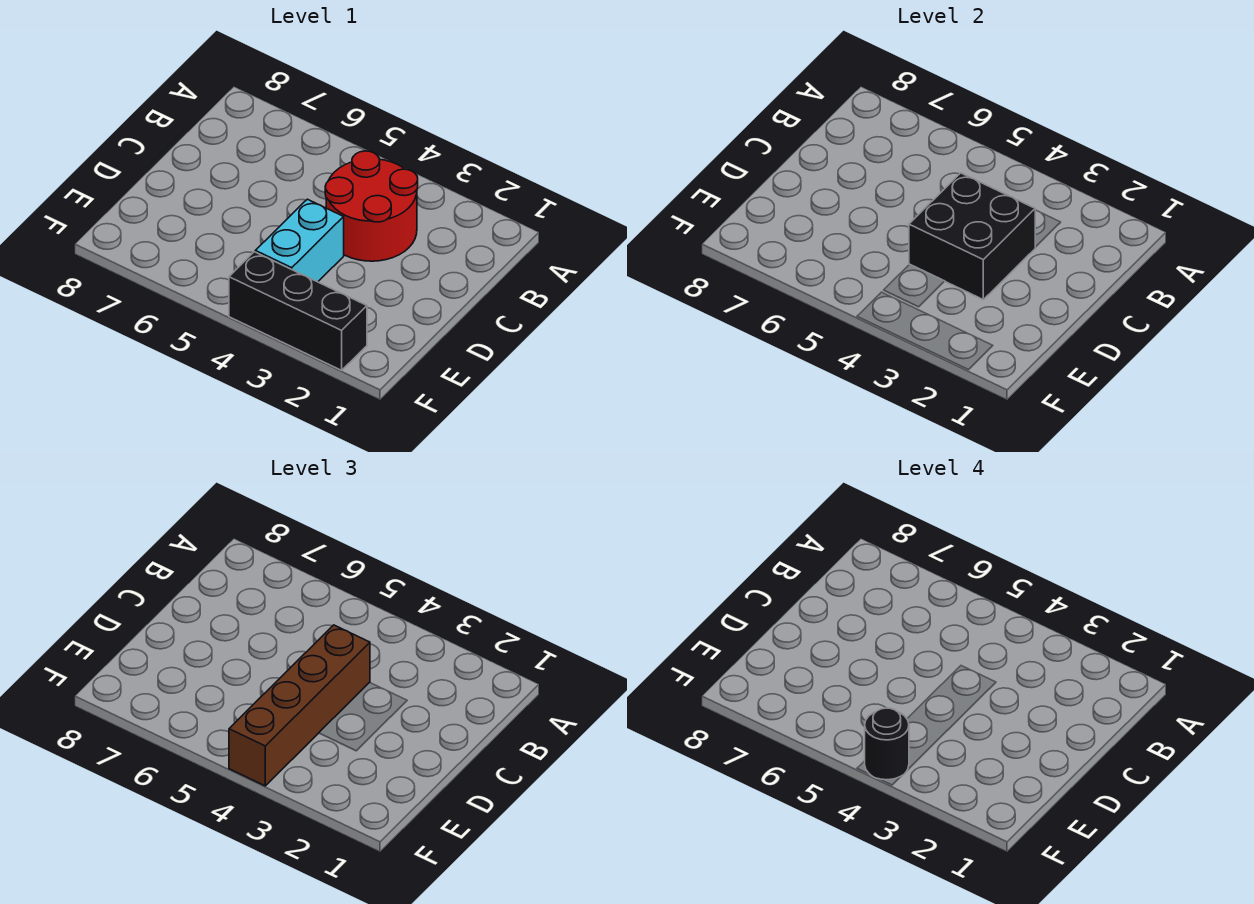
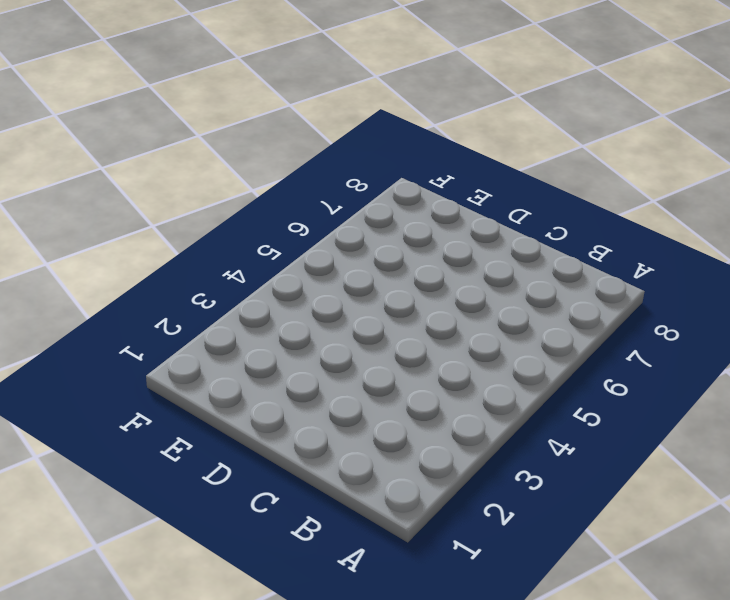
none -> red round brick B3:C4 level 1
none -> cyan brick D4:E4 level 1

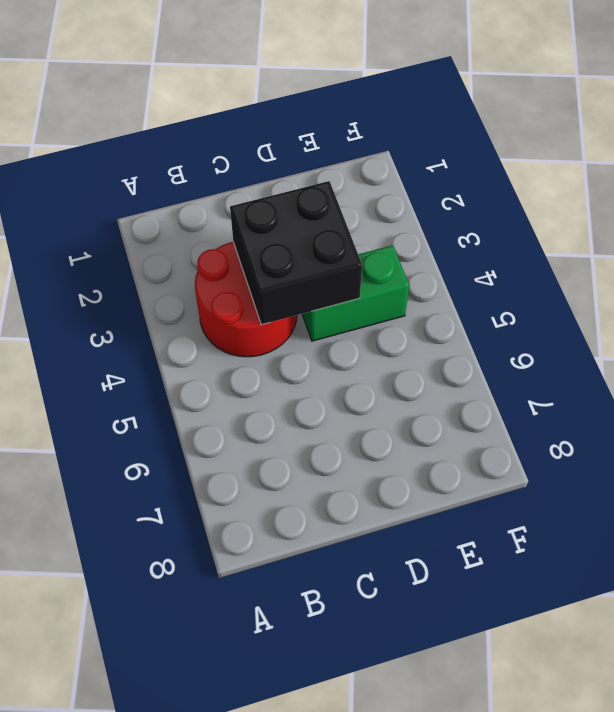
green brick D4:E4 level 1 -> cyan brick D4:E4 level 1
none -> black brick F2:F4 level 1
none -> brown brick C4:F4 level 3

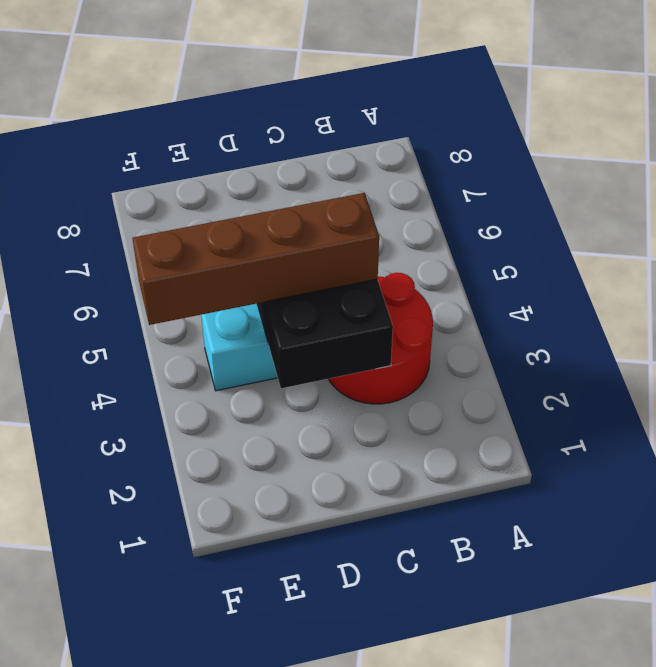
none -> black brick F2:F4 level 1
none -> black round brick F4 level 4

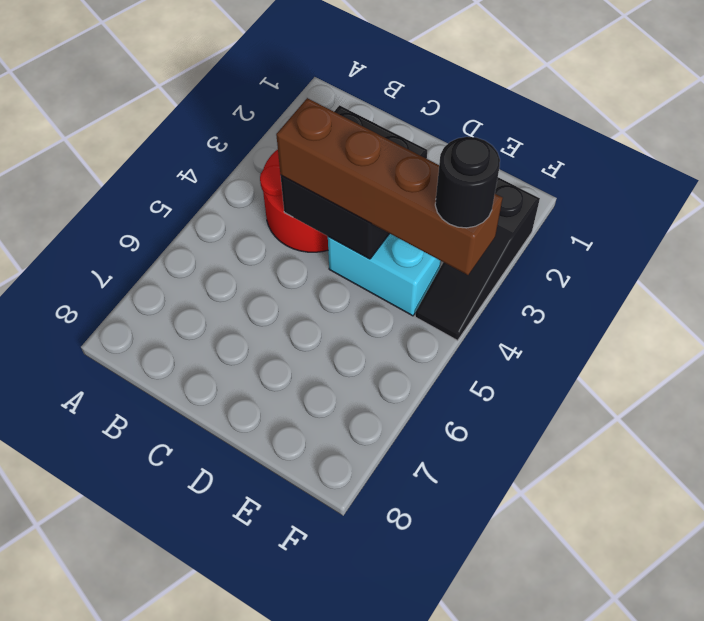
black slope F2:F4 level 1 top 2 -> black brick F2:F4 level 1

